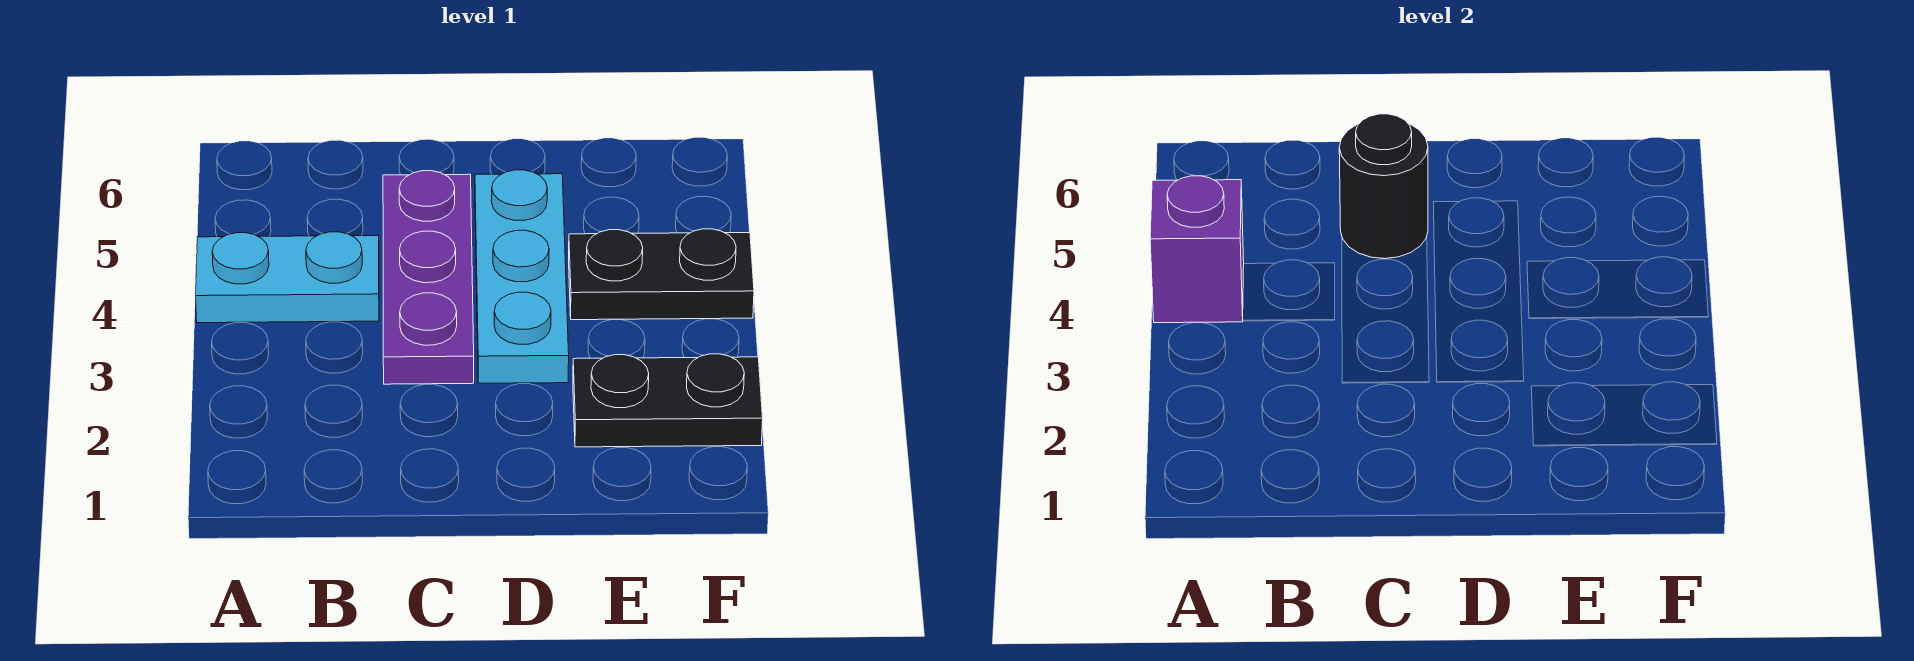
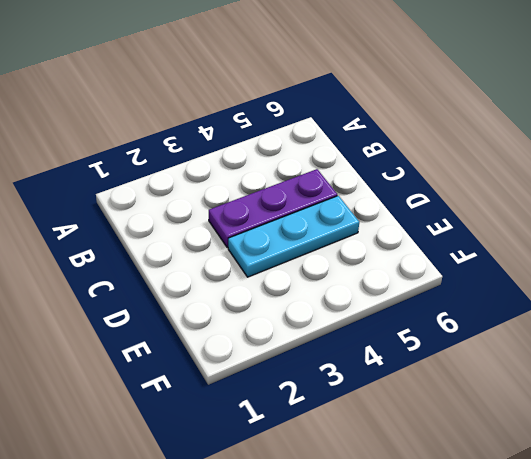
none -> cyan plate A4:B4 level 1
none -> black plate E2:F2 level 1

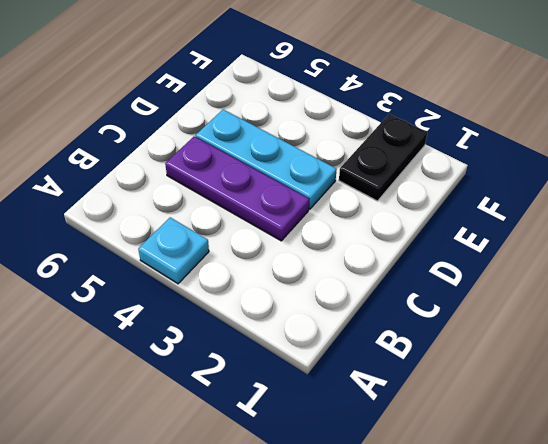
cyan plate A4 level 1 -> cyan plate A4:B4 level 1
none -> black plate E4:F4 level 1
none -> purple brick A4 level 2

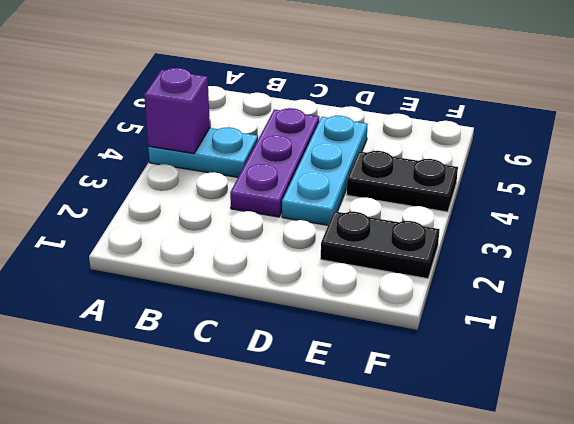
none -> black round brick C5 level 2

